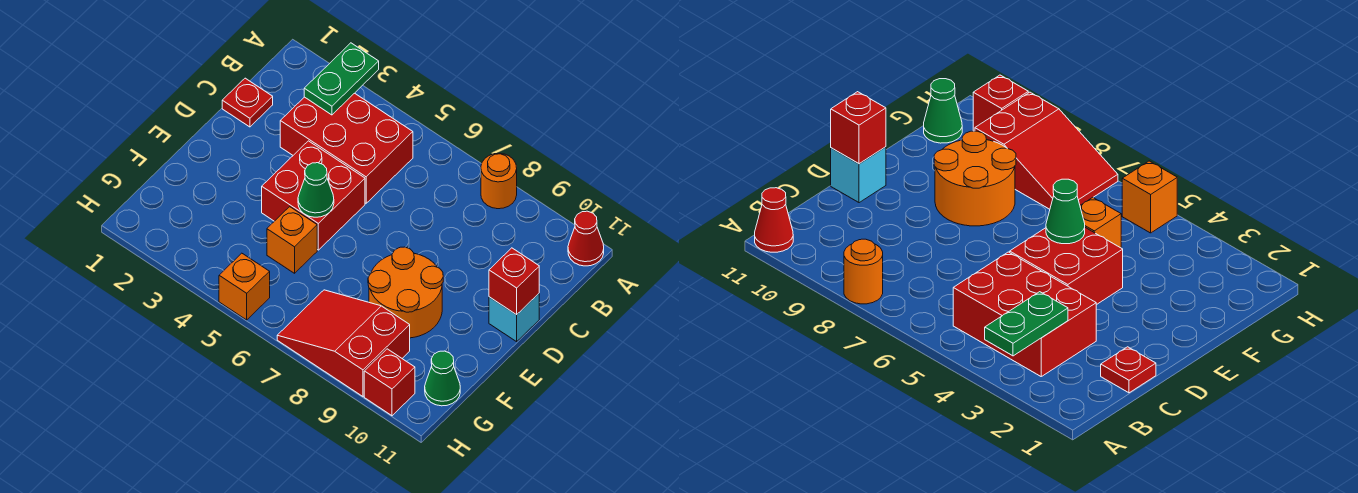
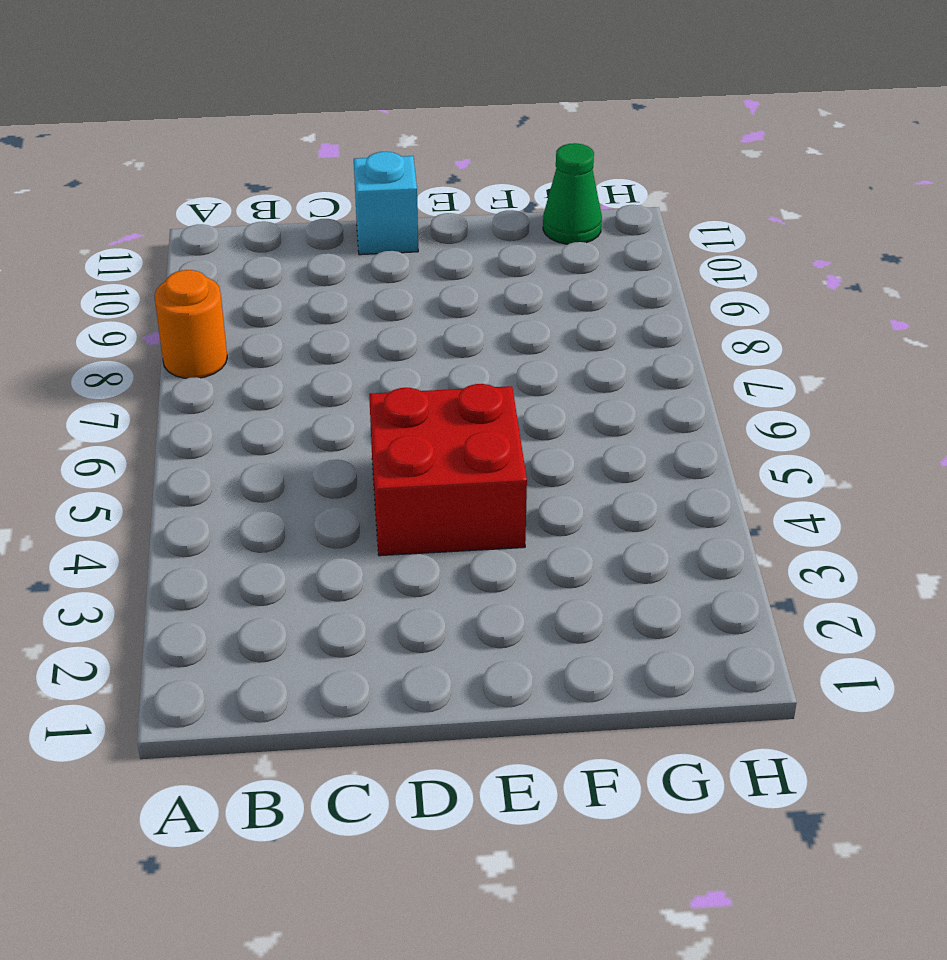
none -> red cone A11 level 1
none -> red brick B3:C5 level 1
none -> red plate C1 level 1

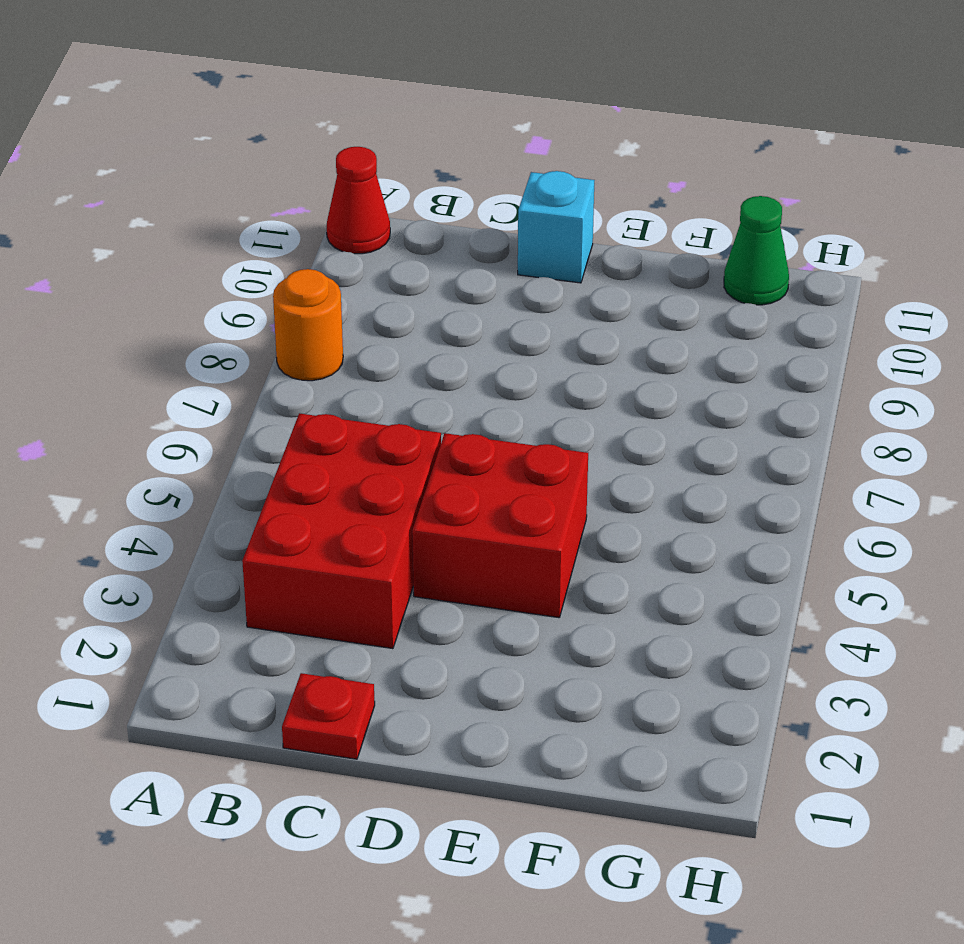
none -> orange round brick E8:F9 level 1
none -> orange brick F5 level 1
none -> red slope G7:H9 level 1 top 9

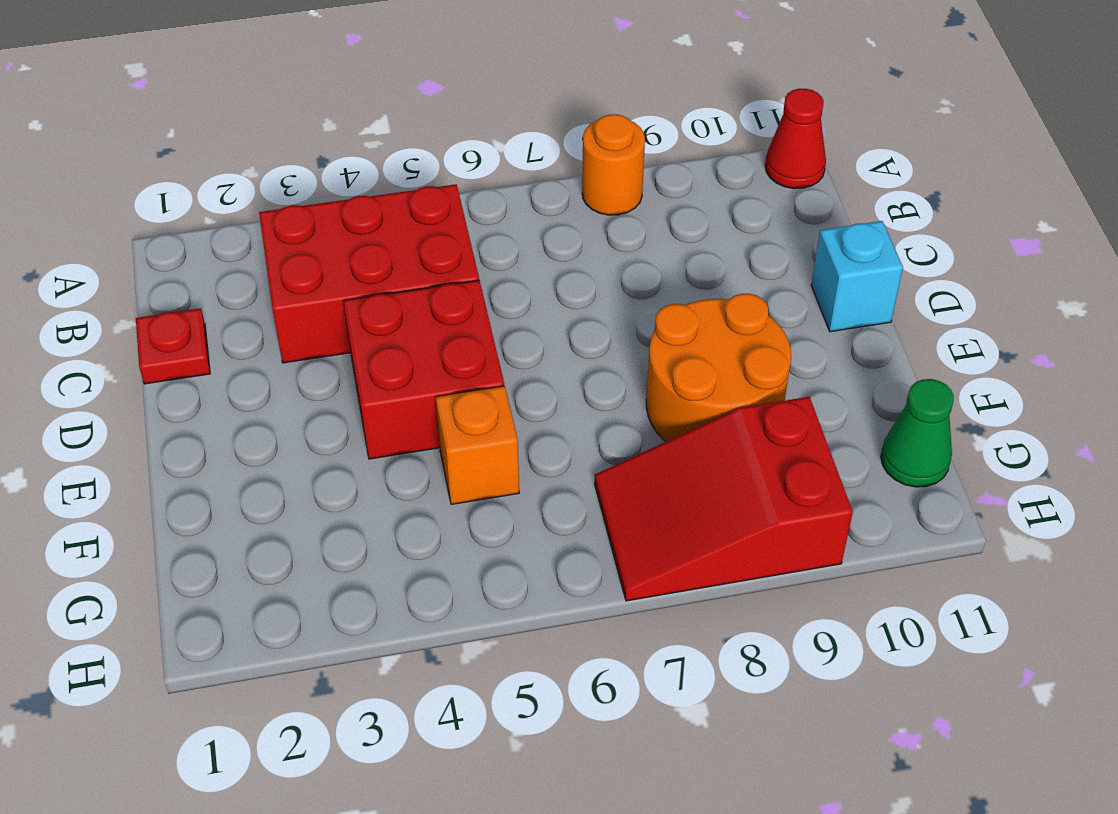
none -> orange brick H5 level 1
none -> red brick H10 level 1
none -> green plate A3:B3 level 2

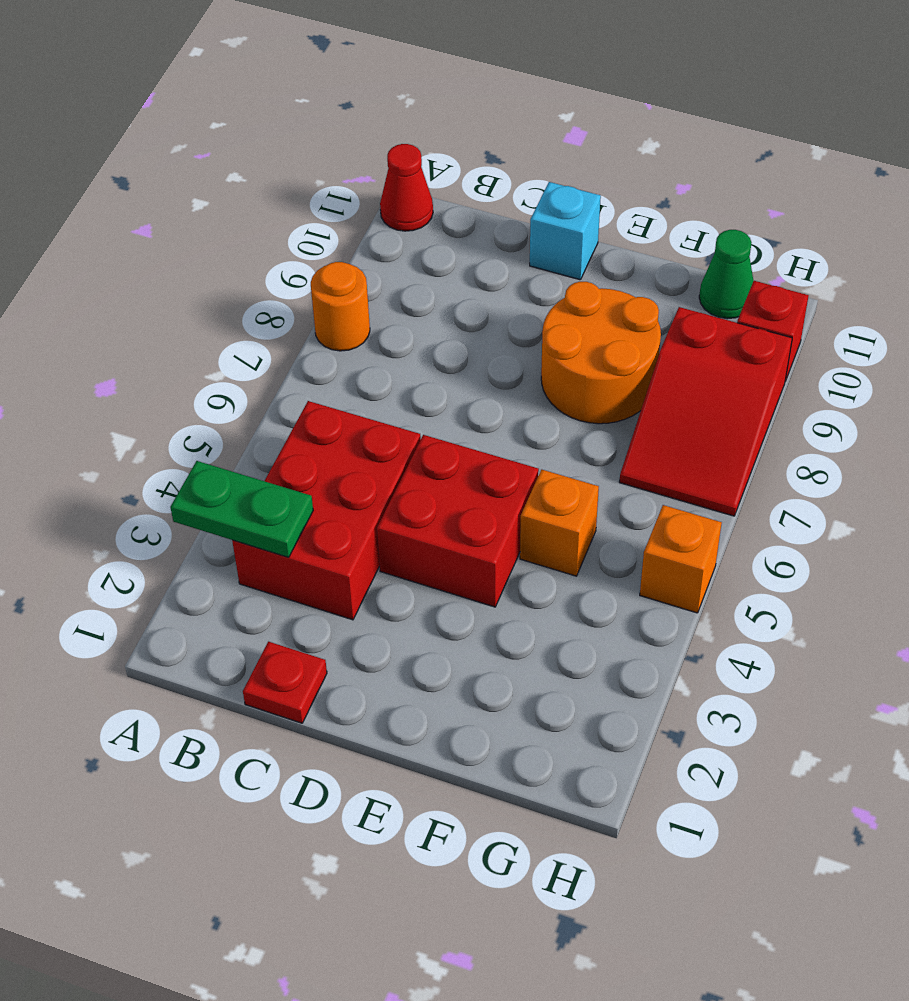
none -> red brick D11 level 2
none -> green cone E5 level 2

